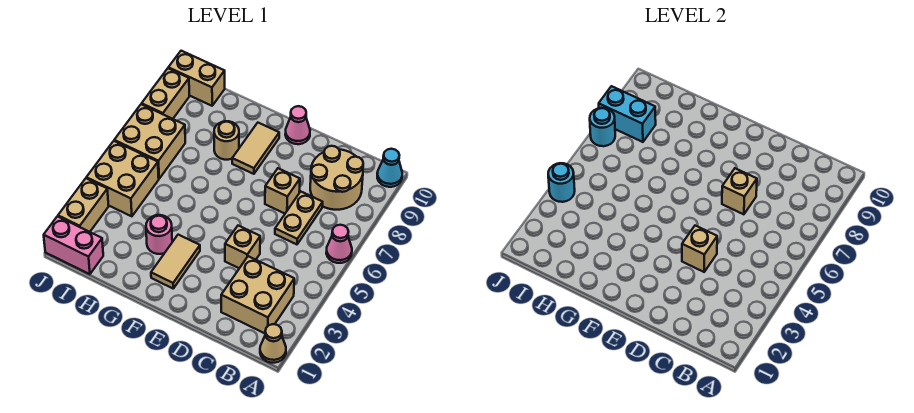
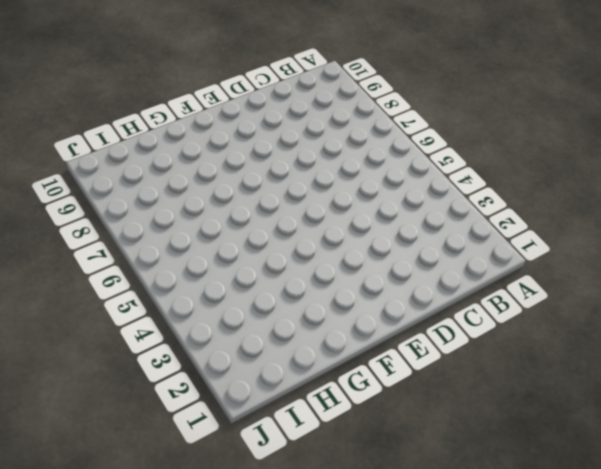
none -> tan cone A1 level 1
none -> pink cone A6 level 1
none -> cyan cone A10 level 1

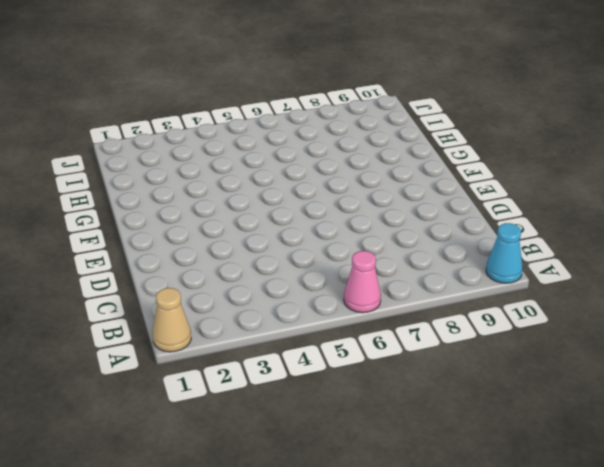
none -> tan brick B2:C3 level 1
none -> tan round brick B8:C9 level 1
none -> tan plate C6:C7 level 1

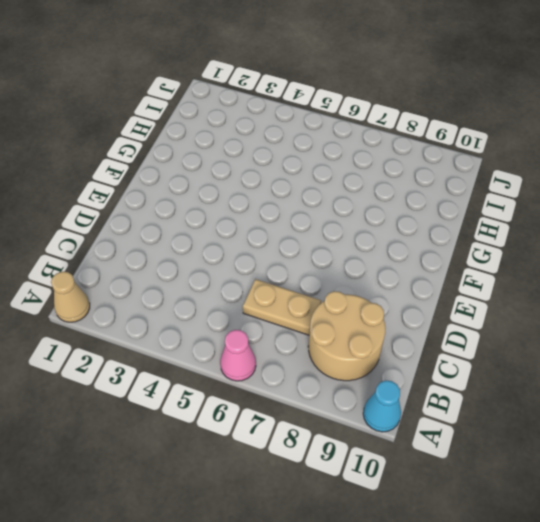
none -> tan brick B2:C3 level 1
none -> tan brick D4 level 1
none -> tan brick D7 level 1

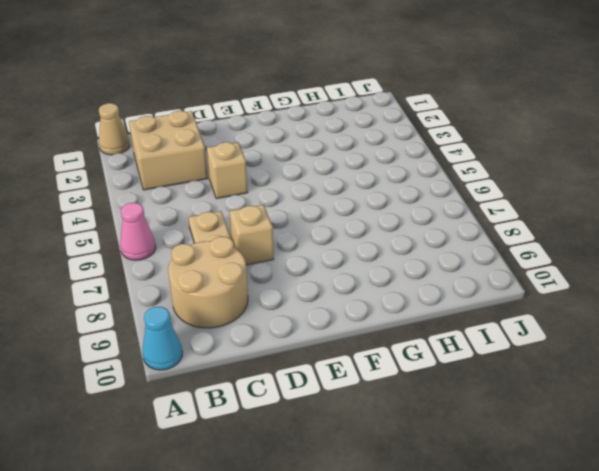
none -> pink cone E10 level 1
none -> tan tile F2:F3 level 1
none -> tan tile F8:F9 level 1

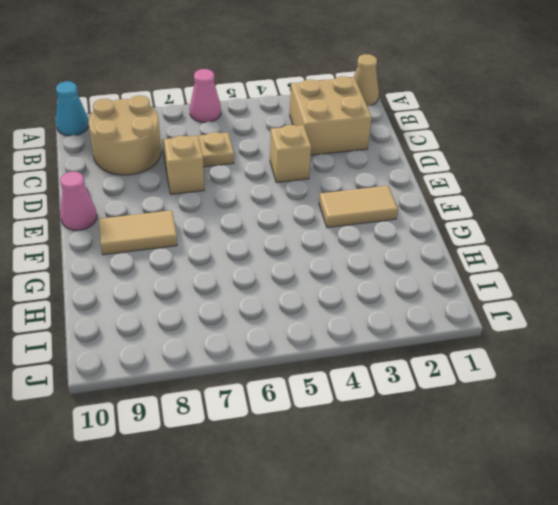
none -> pink round brick G3 level 1
none -> tan round brick G8 level 1
none -> pink brick I1:J1 level 1

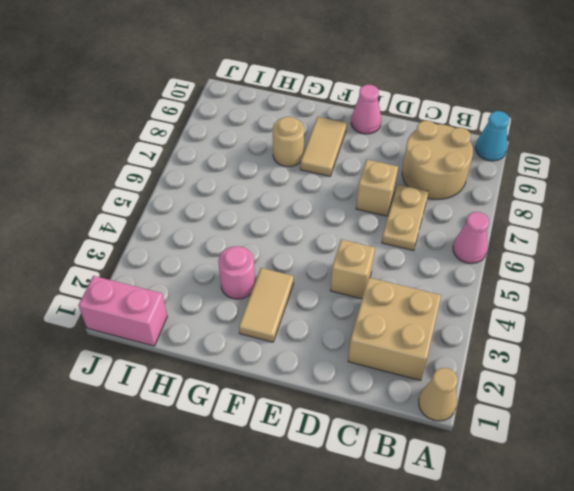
none -> tan brick I4:J5 level 1
none -> tan brick I6:J7 level 1
none -> tan brick I10:J10 level 1

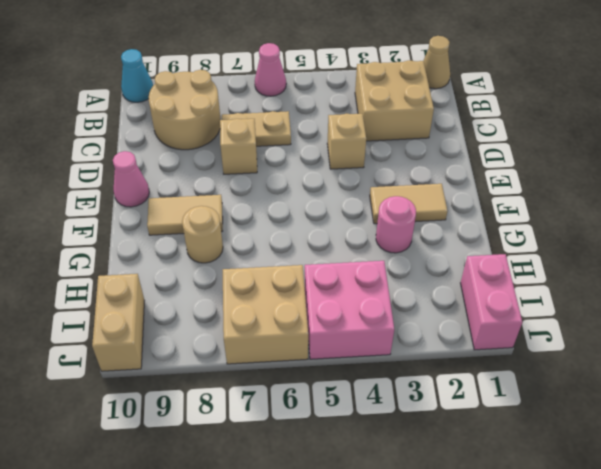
pink brick I4:J5 level 1 -> tan brick I4:J5 level 1
none -> tan brick J2:J3 level 1
none -> tan brick J8:J9 level 1
none -> tan brick D4 level 2

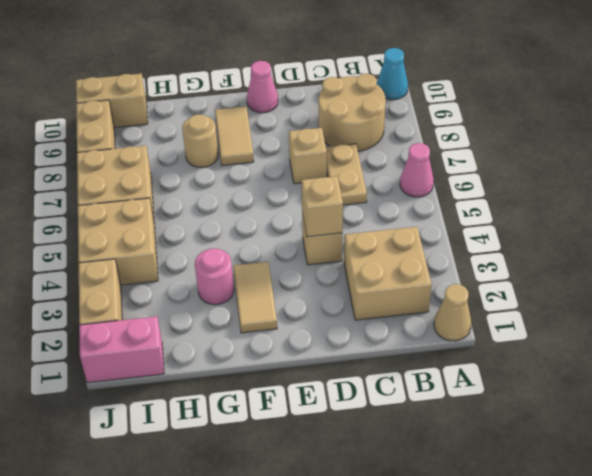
none -> tan brick D7 level 2
none -> cyan brick I8:J8 level 2
none -> cyan round brick J4 level 2

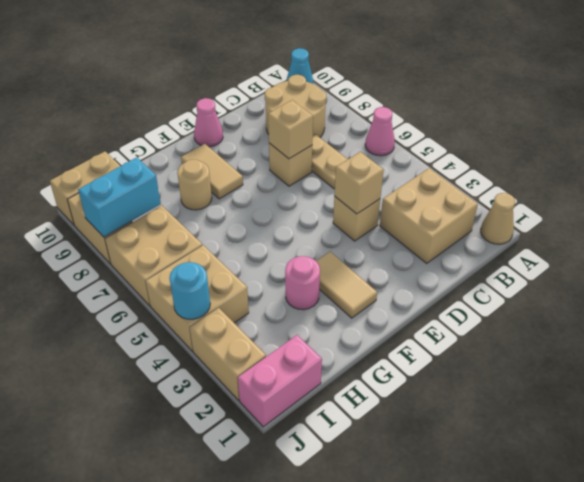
none -> cyan round brick J7 level 2

